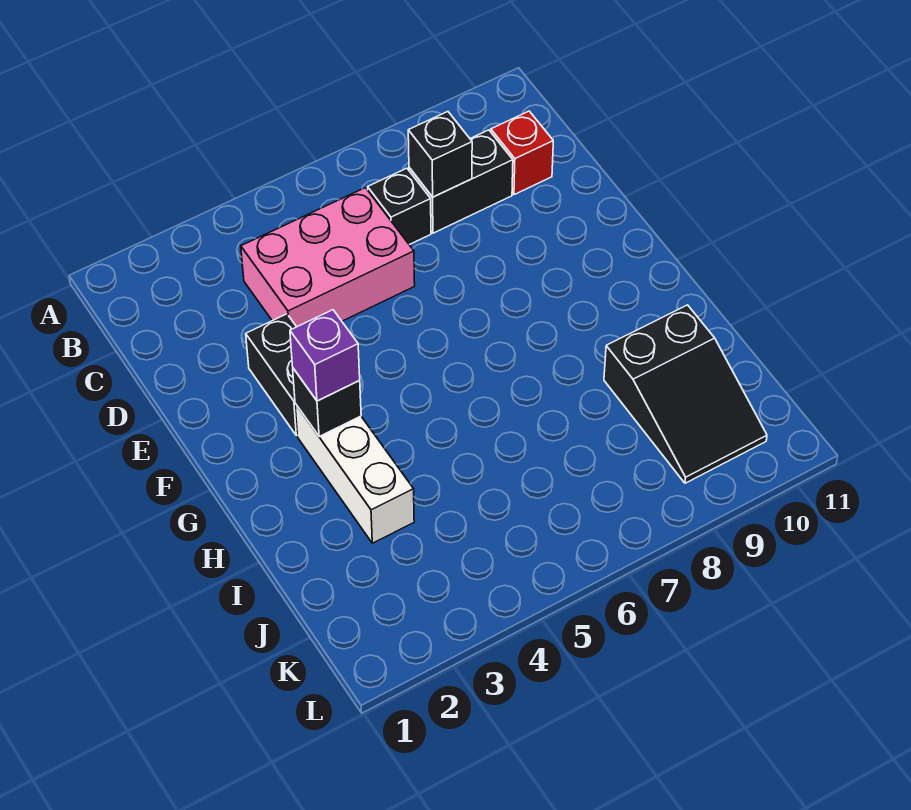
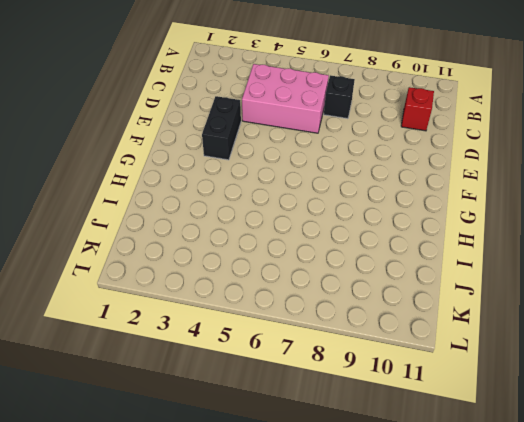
none -> black brick C8:C9 level 1
none -> white brick G3:I3 level 1

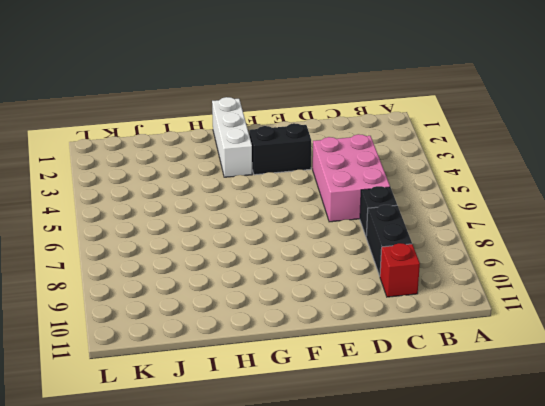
white brick G1:G3 level 1 -> white brick G3:I3 level 1
none -> black slope I9:K10 level 1 top I
none -> black brick C8 level 2

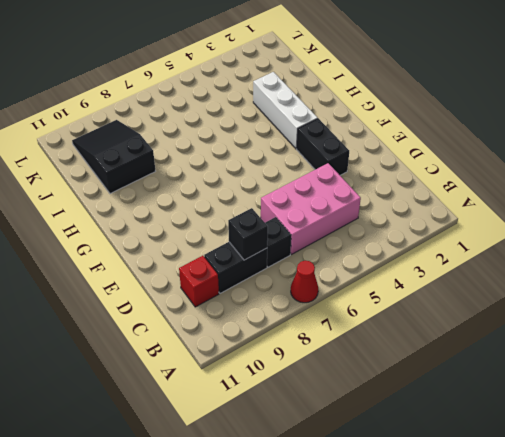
red cone A7 level 1 -> none
none -> black brick G3 level 2
none -> purple brick G3 level 3

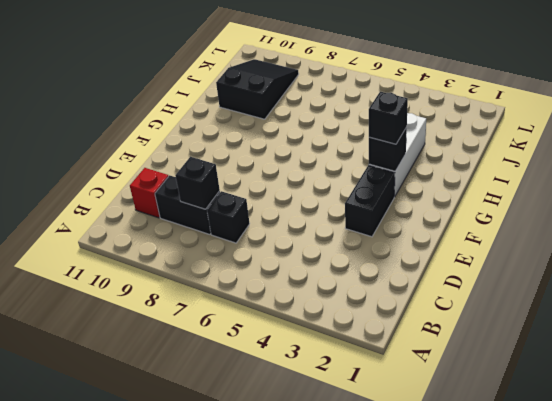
black brick G3 level 3 -> purple brick G3 level 3
none -> pink brick C4:D6 level 1

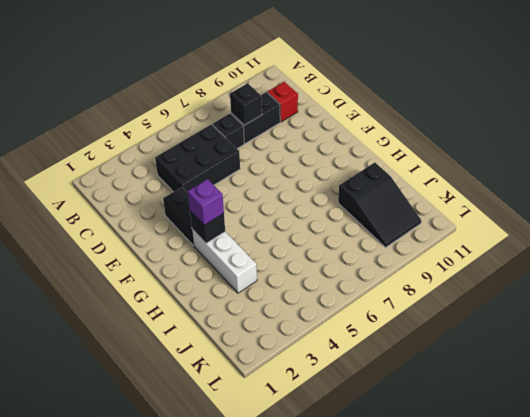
black brick C4:D6 level 1 -> pink brick C4:D6 level 1

